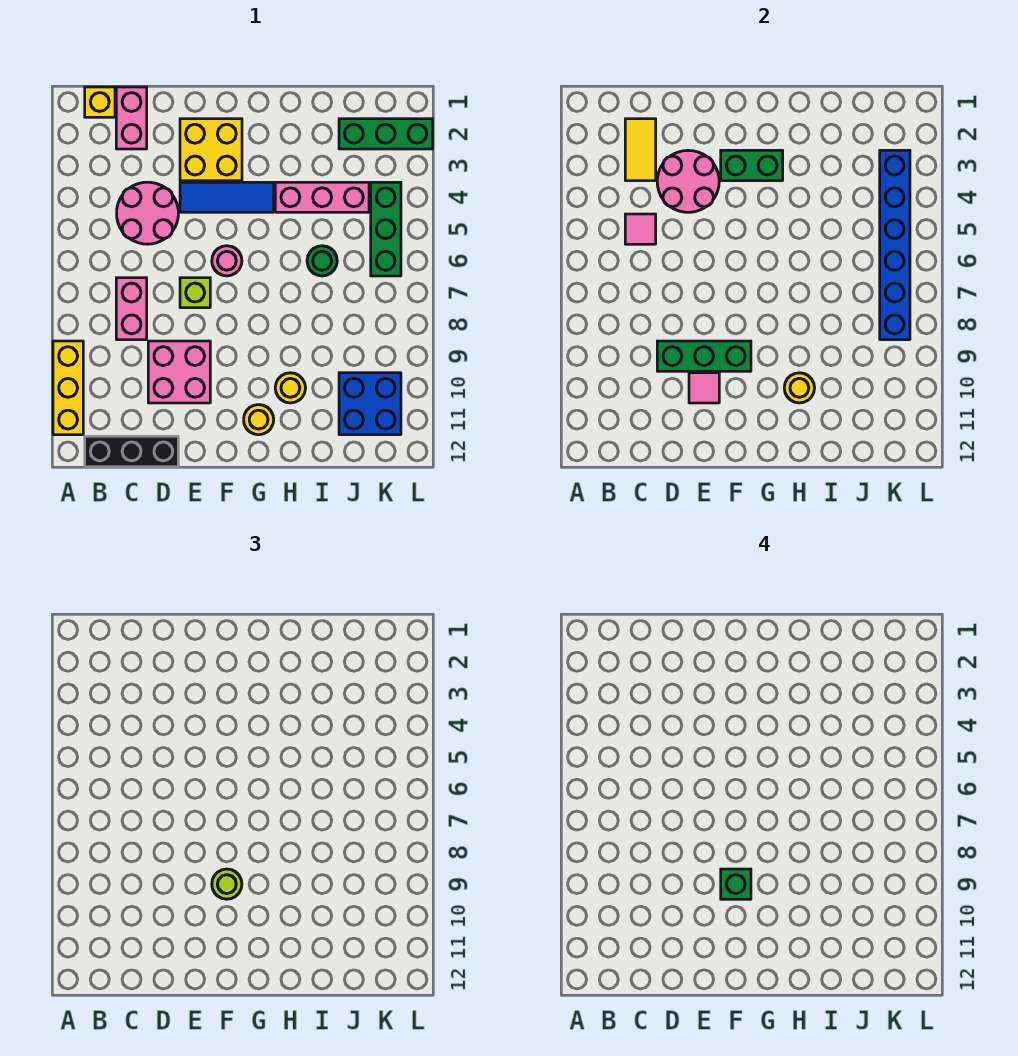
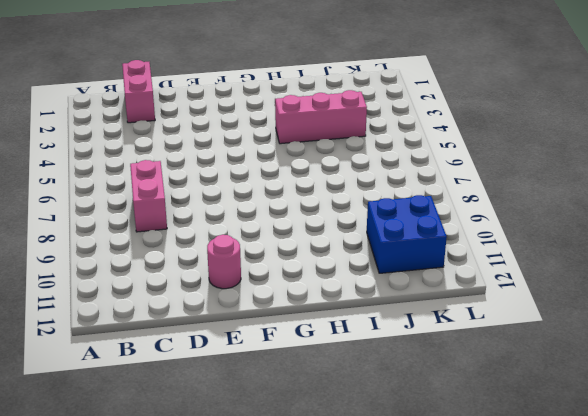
pink round brick E11 level 1 -> pink round brick F6 level 1
none -> yellow brick A9:A11 level 1
none -> yellow brick B1 level 1
none -> black brick B12:D12 level 1

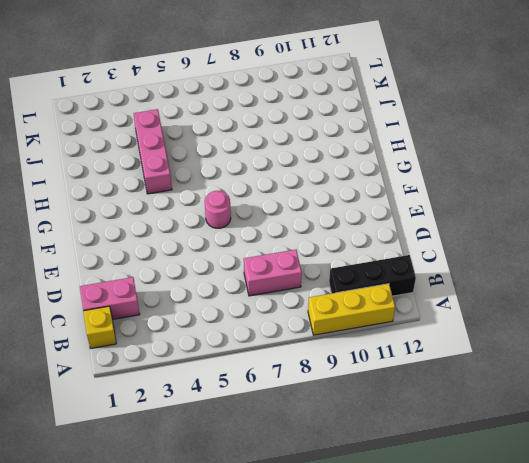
black brick B10:B12 level 1 -> black brick B12:D12 level 1
none -> pink round brick C4:D5 level 1
none -> pink brick D9:E10 level 1
none -> yellow brick E2:F3 level 1

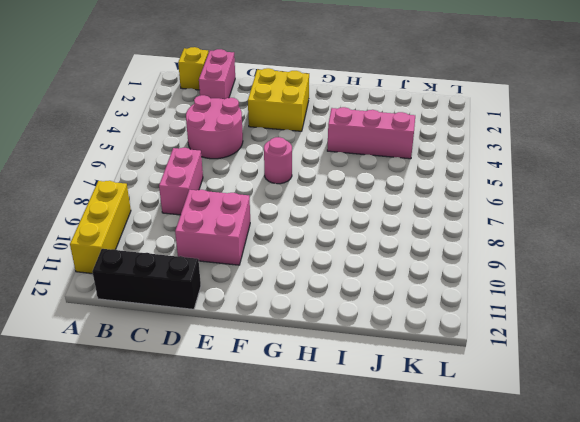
none -> blue tile E4:G4 level 1
none -> lime brick E7 level 1
none -> yellow round brick G11 level 1

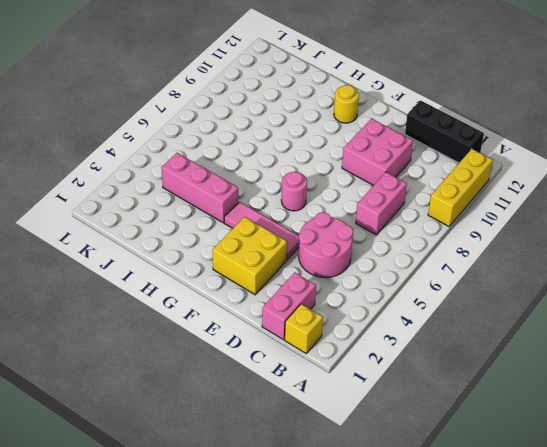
pink tile E4:G4 level 1 -> blue tile E4:G4 level 1
none -> lime brick E7 level 1
none -> yellow round brick H10 level 1
none -> green round brick I6 level 1

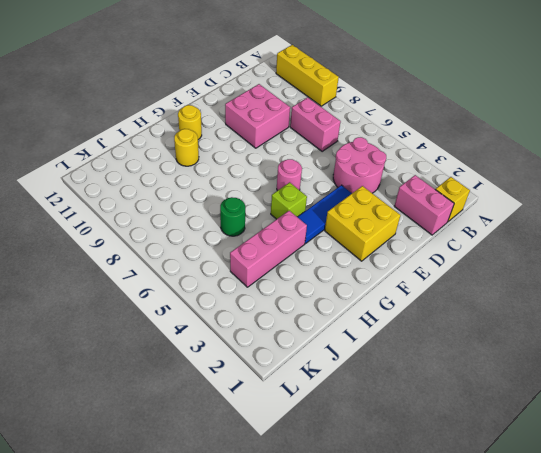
lime brick G5 level 1 -> lime brick E7 level 1
none -> black brick B12:D12 level 1
none -> green brick J2:L2 level 1
none -> blue brick J10:K11 level 1

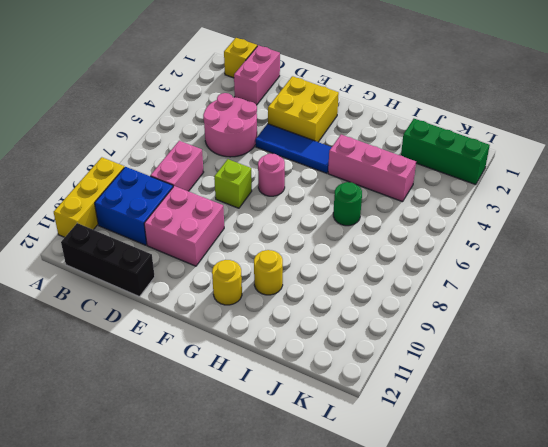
blue brick B9:C10 level 1 -> blue brick J10:K11 level 1
none -> green brick K4:K6 level 1
none -> yellow tile C2:C3 level 2
none -> pink tile C5 level 2

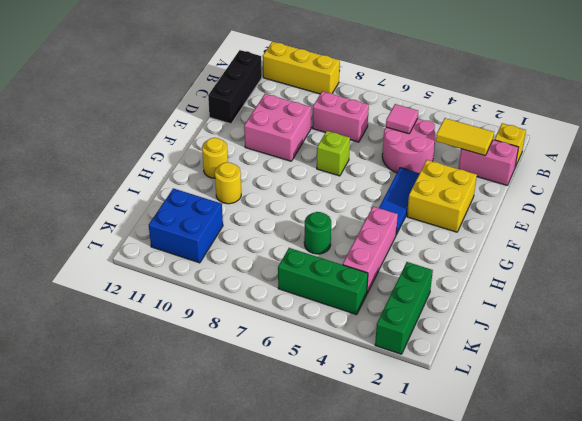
none -> pink round brick F6 level 1
none -> pink round brick D3:E4 level 2
none -> green brick D9:F9 level 2

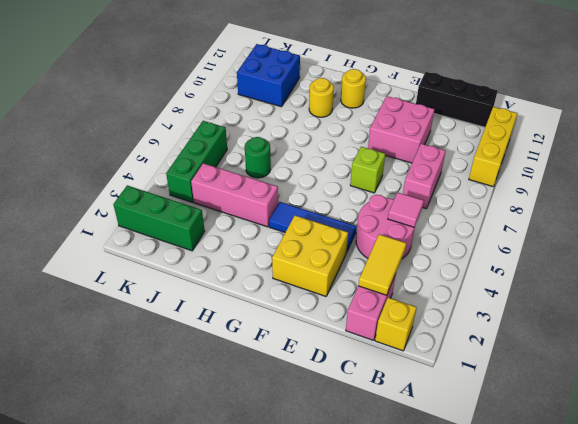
none -> pink round brick F6 level 1
none -> pink round brick D3:E4 level 2
none -> green brick D9:F9 level 2

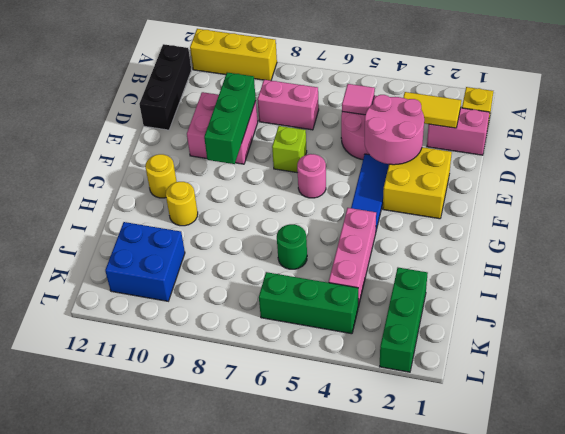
none -> pink tile E10 level 2
none -> green brick F3:G3 level 2
none -> yellow round brick H10 level 2

